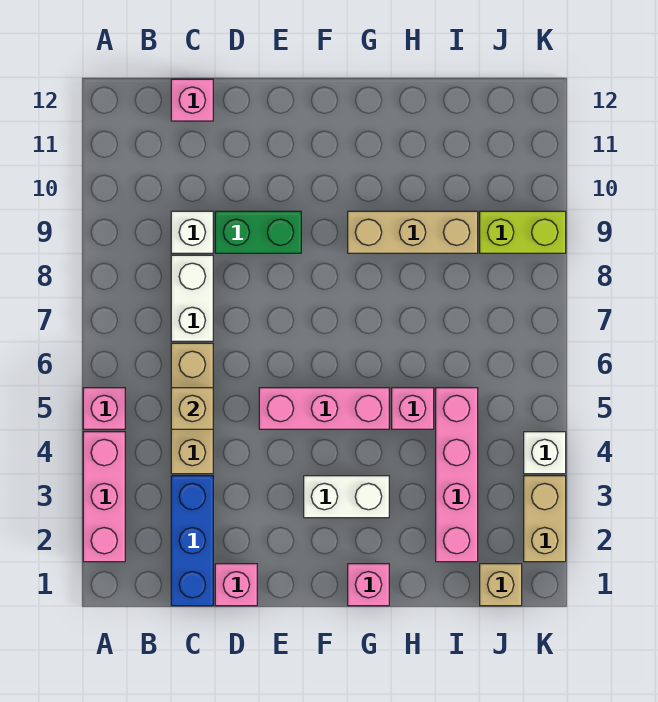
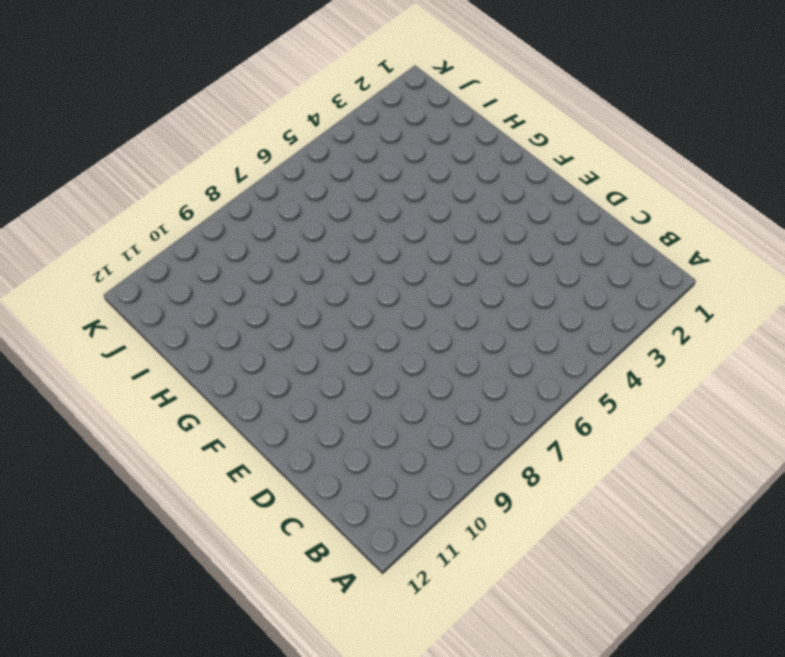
none -> pink brick A2:A4 level 1
none -> pink brick A5 level 1
none -> blue brick C1:C3 level 1

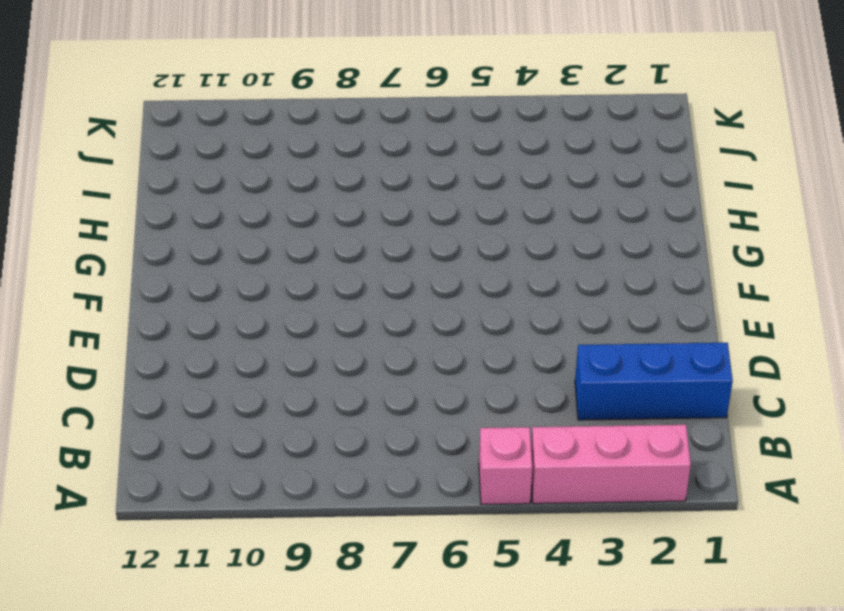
none -> tan brick C4:C6 level 1
none -> white brick C7:C8 level 1
none -> white brick C9 level 1

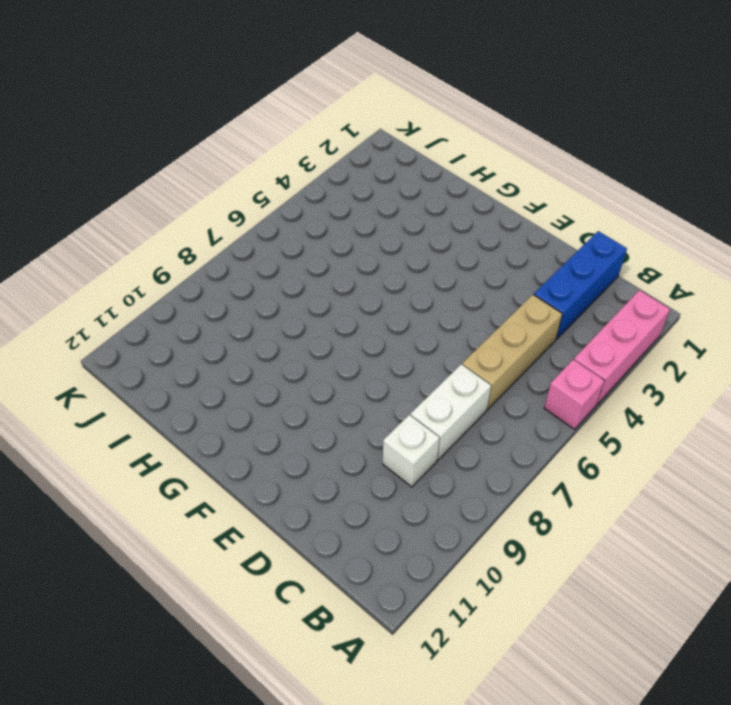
none -> pink brick C12 level 1
none -> pink brick D1 level 1
none -> green brick D9:E9 level 1

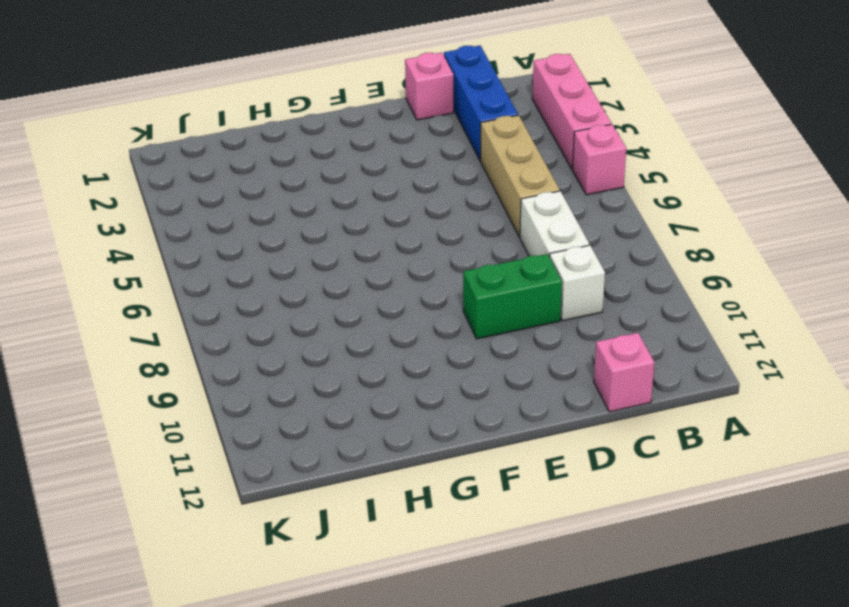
none -> pink brick E5:G5 level 1
none -> white brick F3:G3 level 1
none -> pink brick G1 level 1

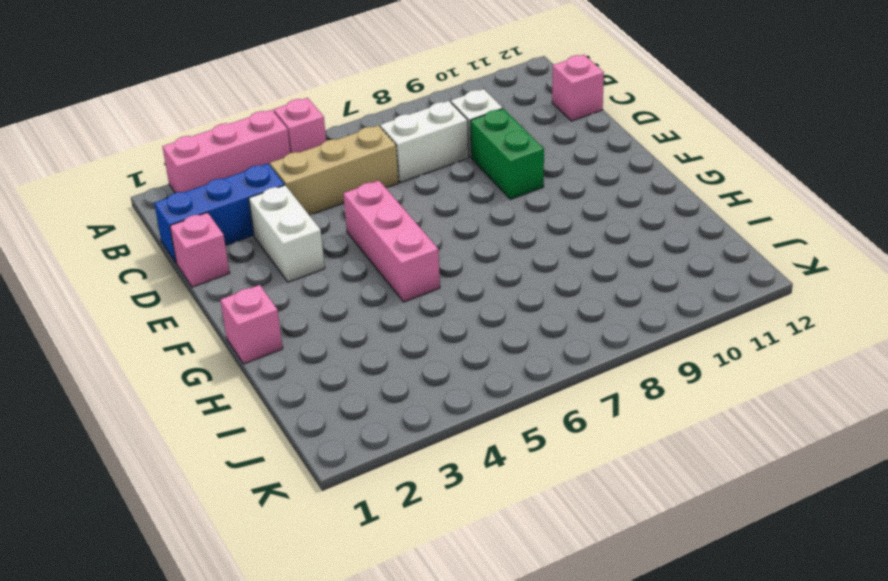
white brick D3:E3 level 1 -> white brick F3:G3 level 1
none -> tan brick G9:I9 level 1
none -> pink brick H5 level 1
none -> pink brick I2:I5 level 1

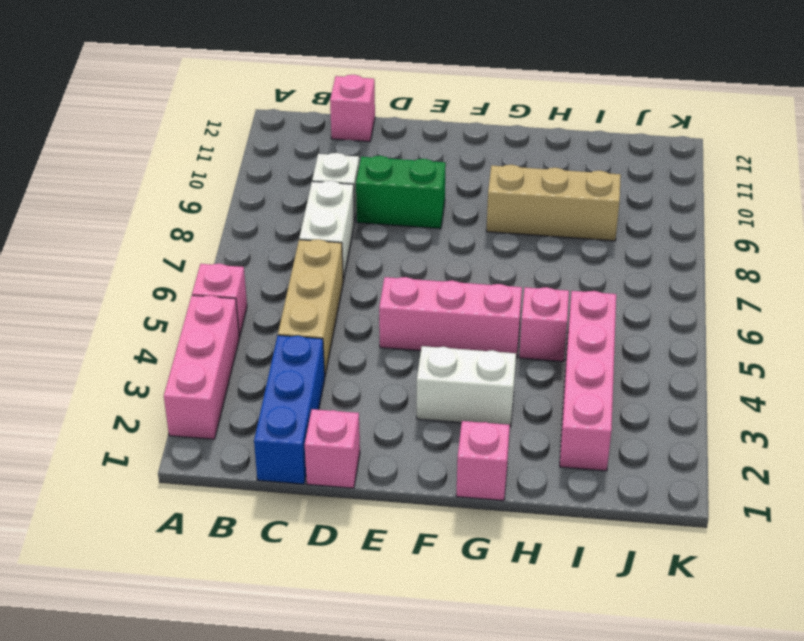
none -> tan brick J1 level 1
none -> lime brick J9:K9 level 1
none -> tan brick K2:K3 level 1

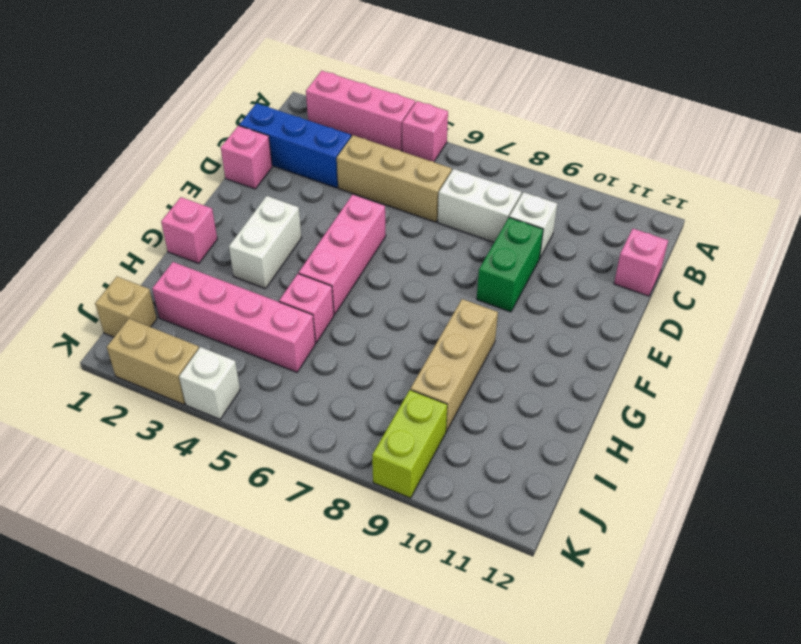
none -> tan brick C5 level 2

